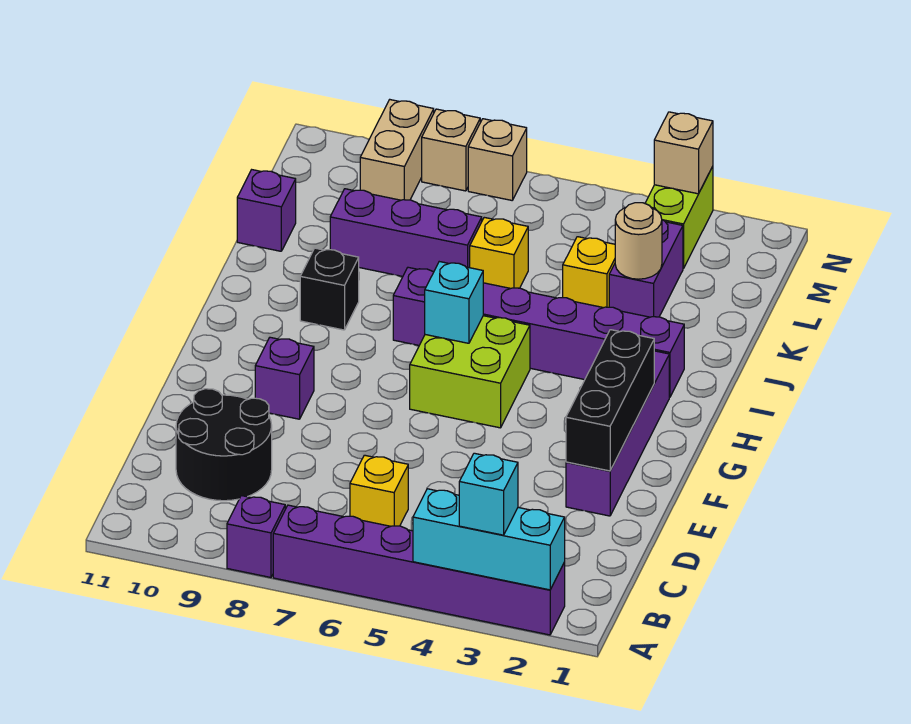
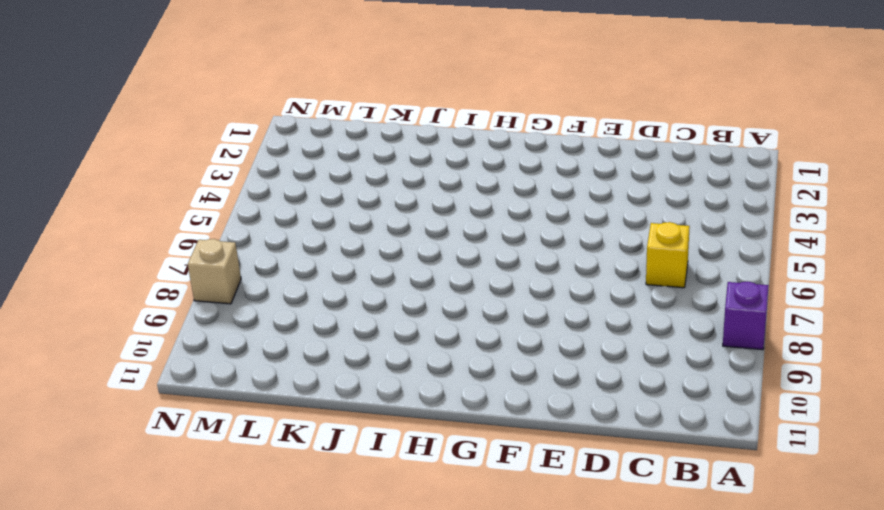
none -> purple brick A2:A7 level 1
none -> black round brick C9:D10 level 1
none -> purple brick E2:H2 level 1

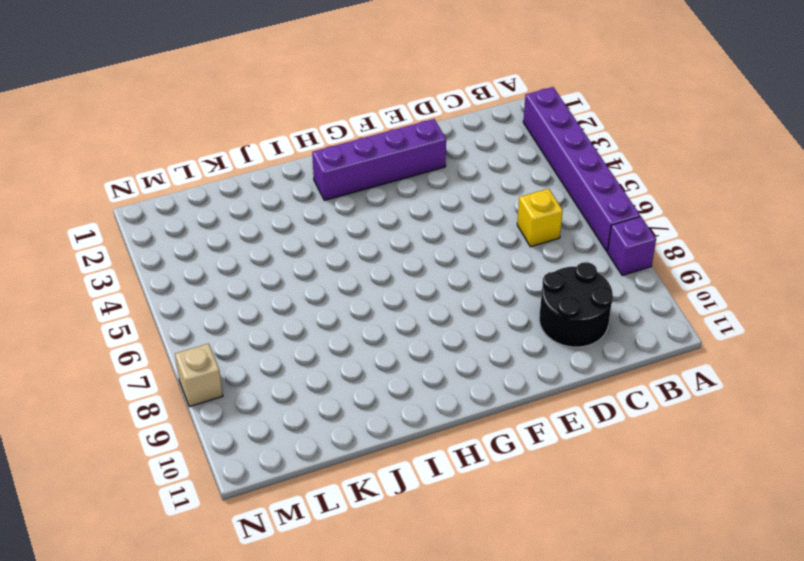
none -> purple brick F9 level 1
none -> lime brick G5:H6 level 1
none -> purple brick I2:I7 level 1

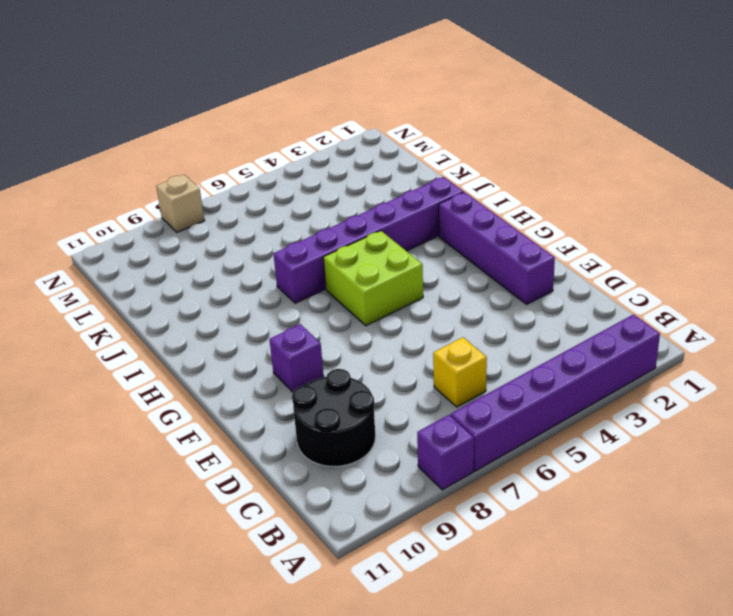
none -> black brick I9 level 1
none -> purple brick K3:L3 level 1
none -> yellow brick K4 level 1

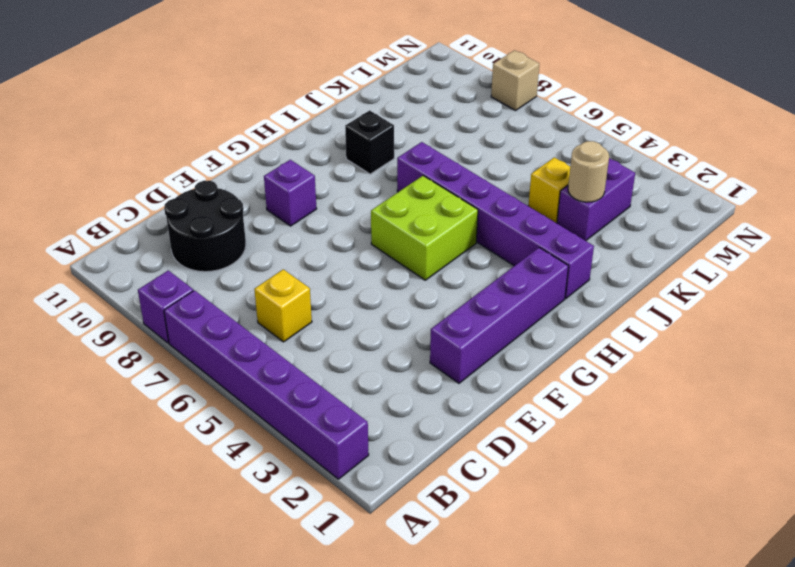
none -> yellow brick K6 level 1
none -> purple brick K7:K9 level 1
none -> purple brick K11 level 1

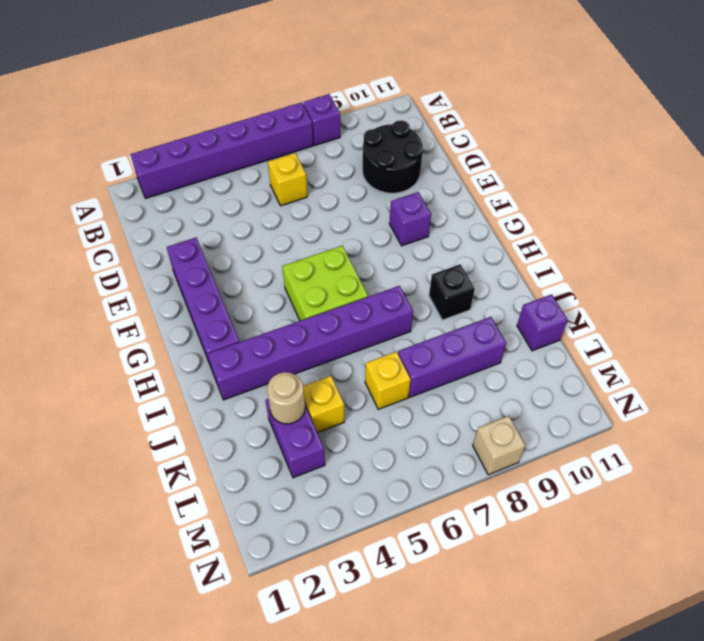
none -> lime brick M3:N3 level 1
none -> tan brick M9:N9 level 1
none -> tan brick N7 level 1

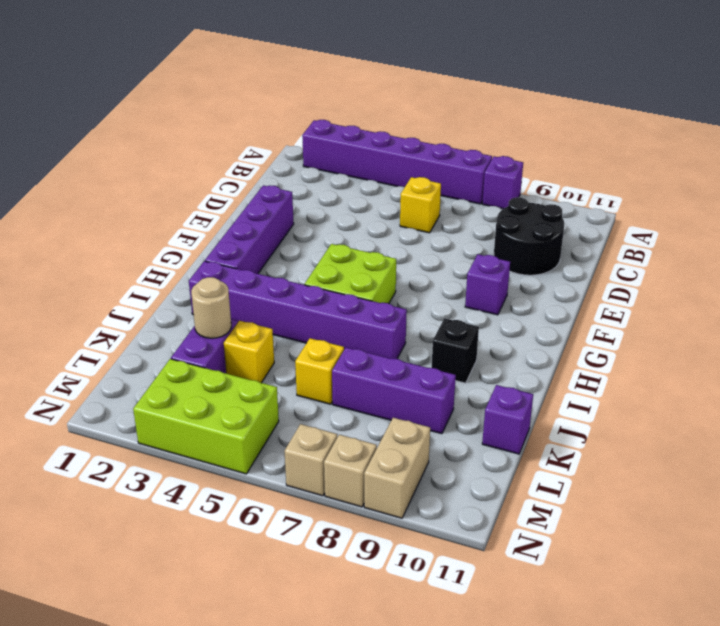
lime brick M3:N5 level 1 -> lime brick M3:N3 level 1
none -> cyan brick A2:A4 level 2
none -> black brick E2:G2 level 2
none -> cyan brick H6 level 2

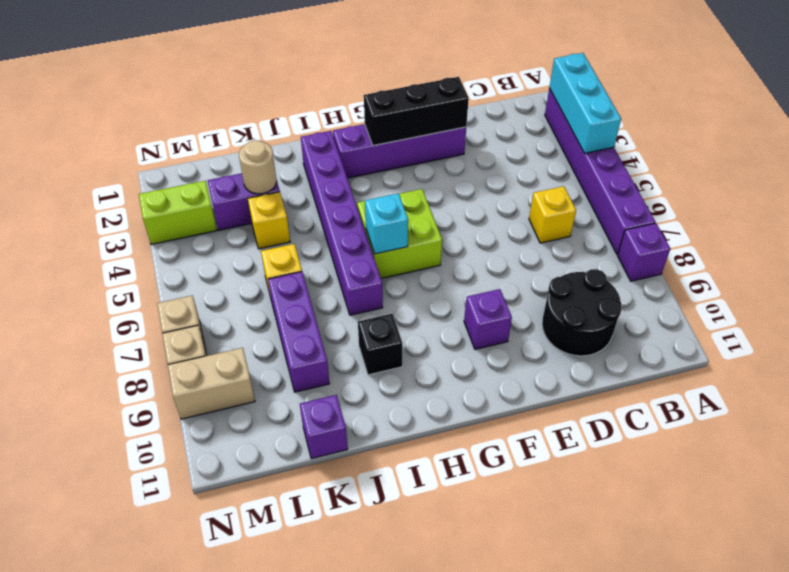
none -> tan brick N3 level 2
none -> cyan brick A3 level 3

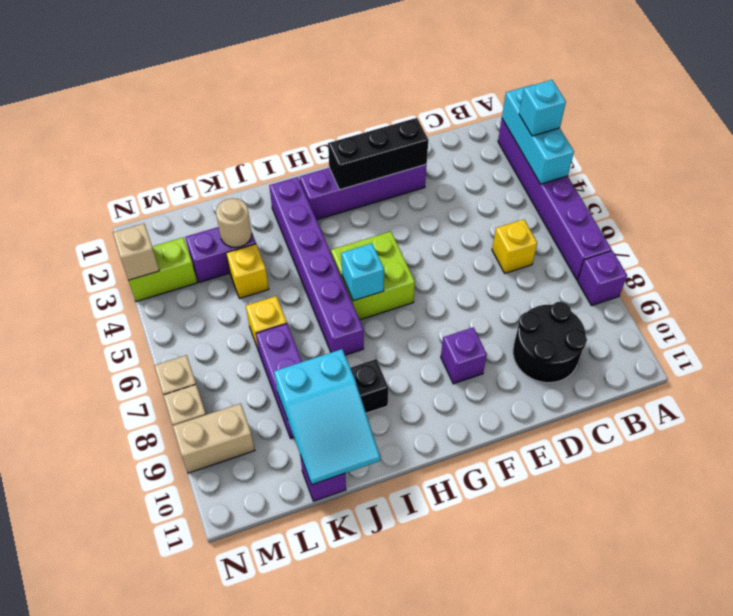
cyan slope J9:K11 level 2 top 9 -> none

